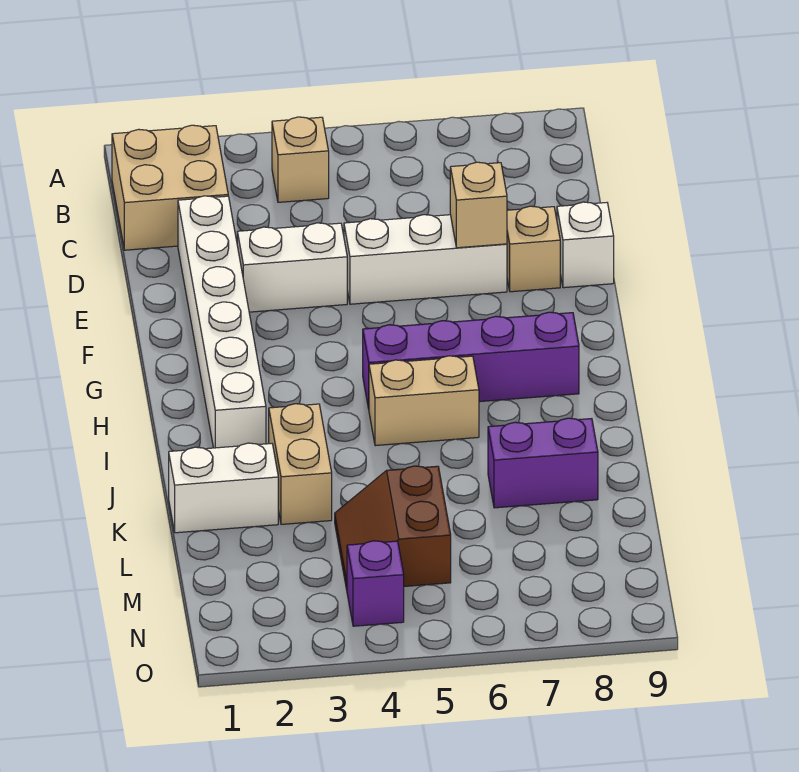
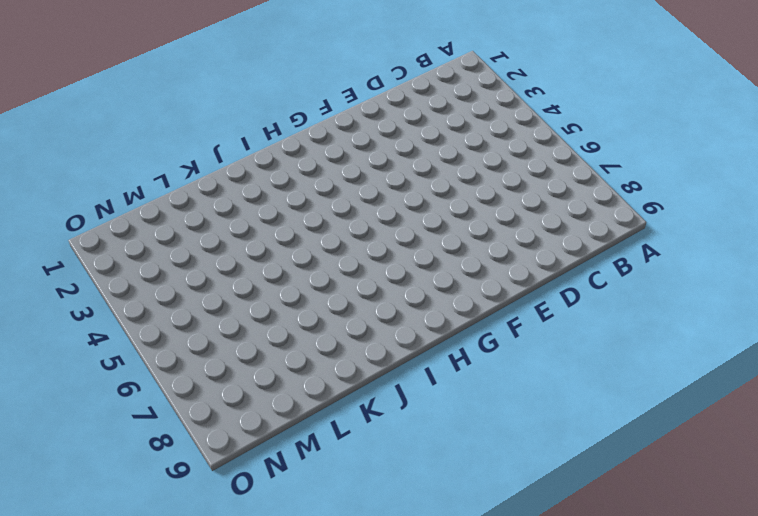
none -> tan brick B1:C2 level 1
none -> tan brick B4 level 1
none -> white brick D2:I2 level 1

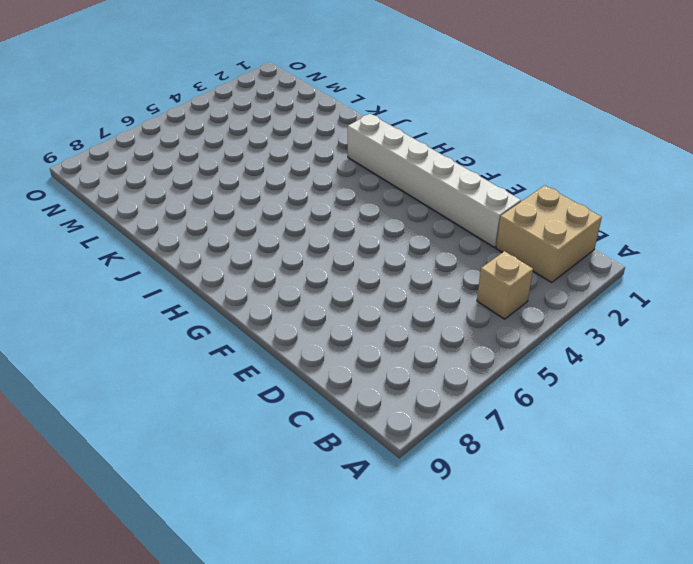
none -> white brick E3:E4 level 1
none -> white brick E5:E7 level 1
none -> tan brick E8 level 1

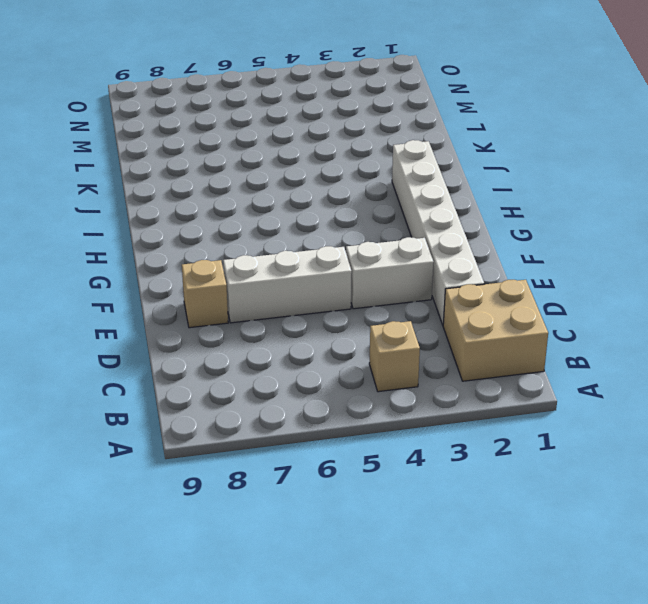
none -> white brick E9 level 1
none -> purple brick H5:H8 level 1
none -> tan brick I5:I6 level 1

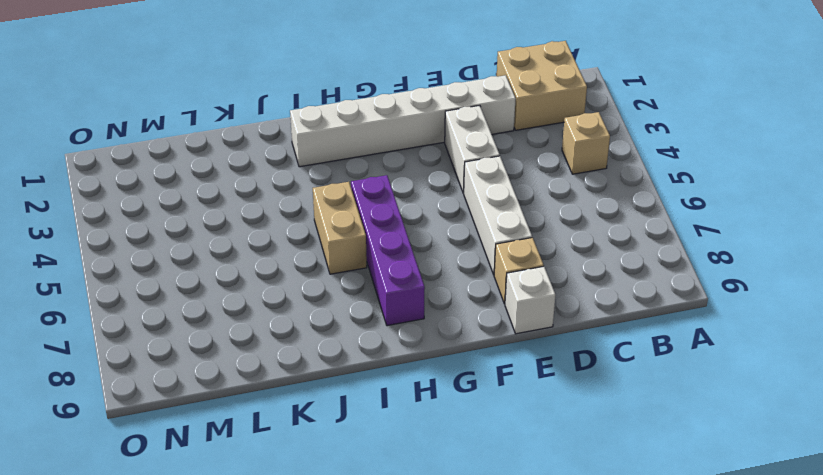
none -> tan brick J3:K3 level 1
none -> white brick K1:K2 level 1
none -> purple brick K7:K8 level 1

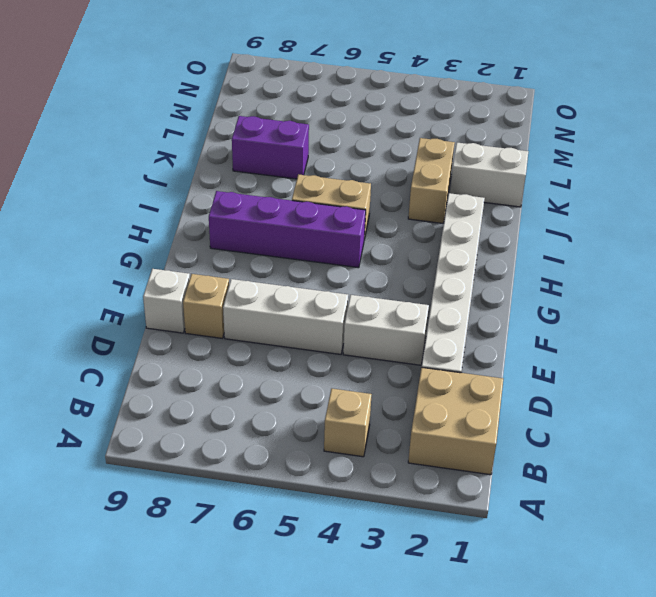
none -> brown slope L4:M5 level 1 top 5
none -> purple brick N4 level 1
none -> tan brick E7 level 2

